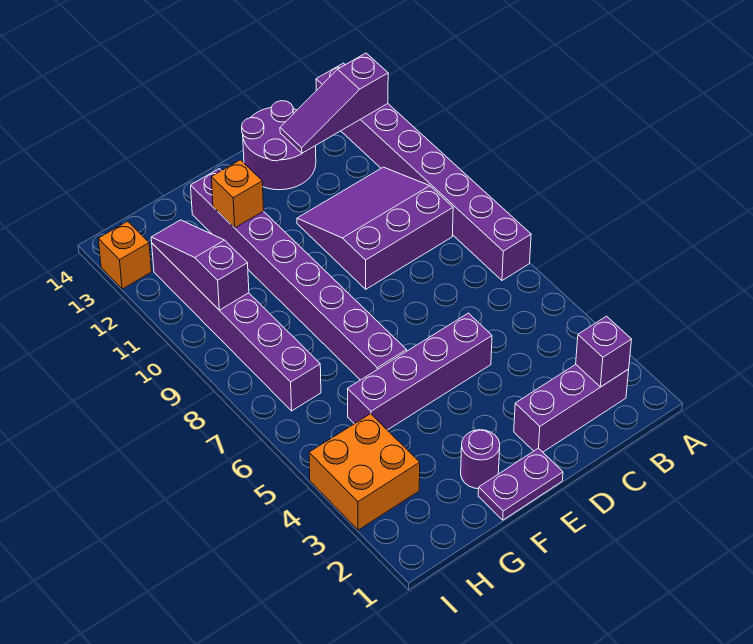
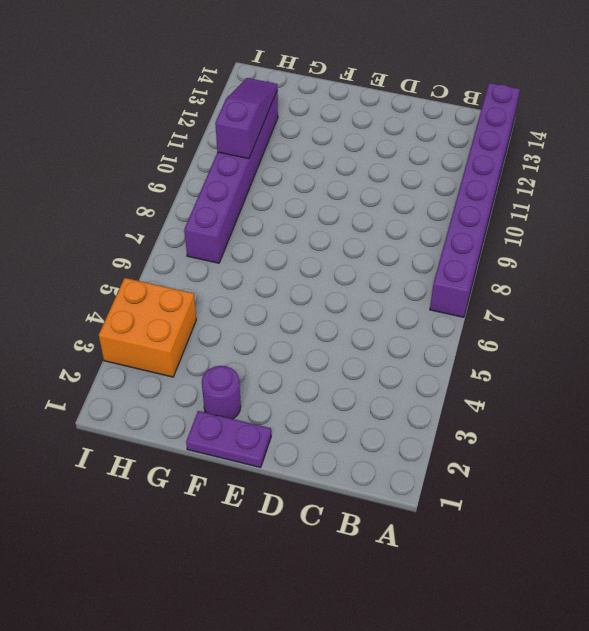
none -> purple brick B2:D2 level 1
none -> purple slope B9:D11 level 1 top 9
none -> purple round brick C13:D14 level 1

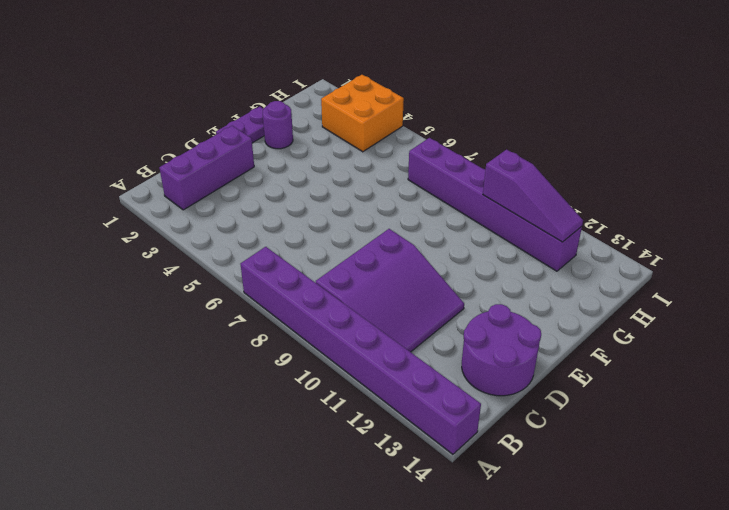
none -> purple brick D5:G5 level 1
none -> purple brick F6:F13 level 1
none -> orange brick I13 level 1

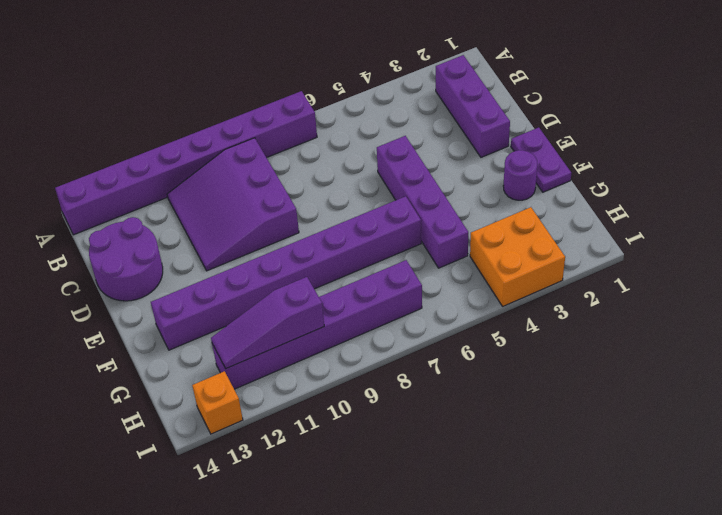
none -> purple slope A13:C13 level 2 top A
none -> purple brick B2 level 2
none -> orange brick F12 level 2

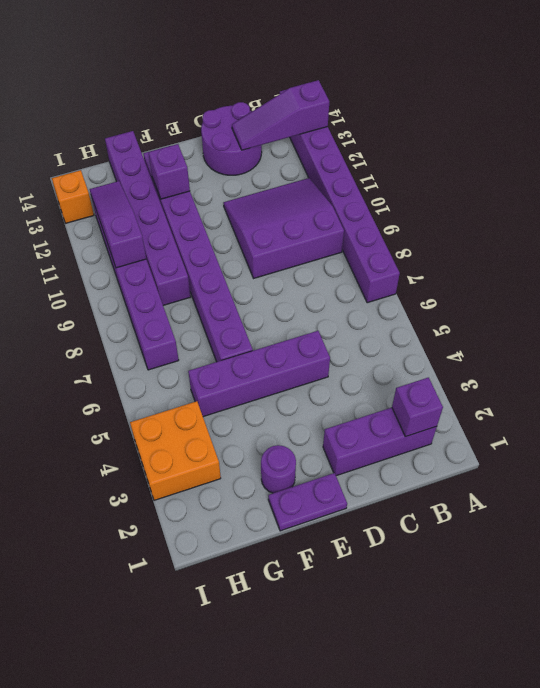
purple brick F12 level 2 -> orange brick F12 level 2
purple brick G9:G14 level 1 -> none

